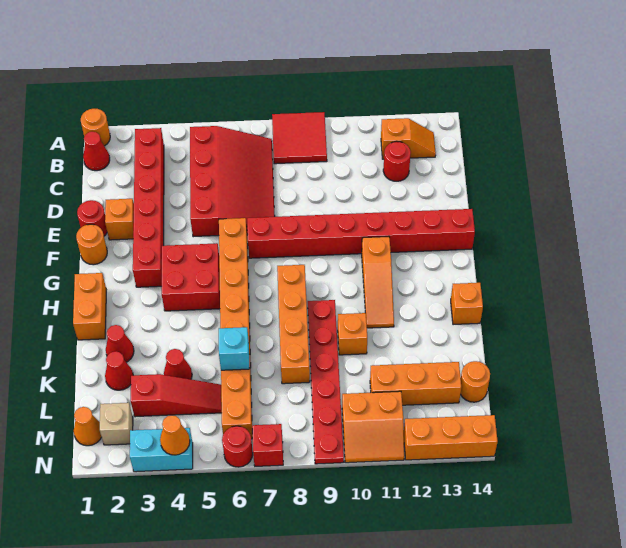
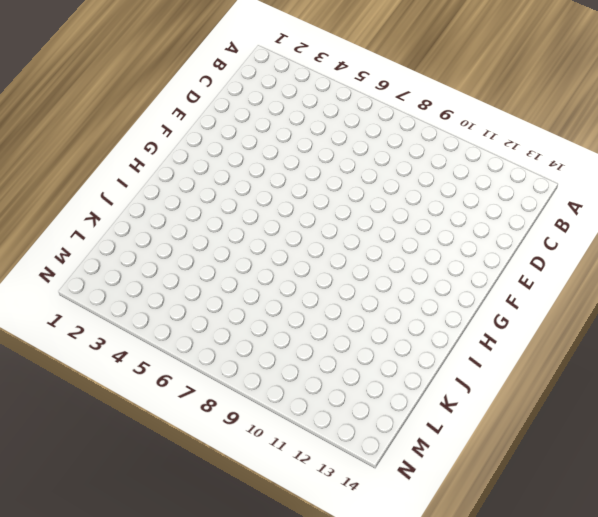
none -> orange round brick A1 level 1
none -> red tile A8:B9 level 1
none -> red cone B1 level 1
none -> red brick B3:G3 level 1

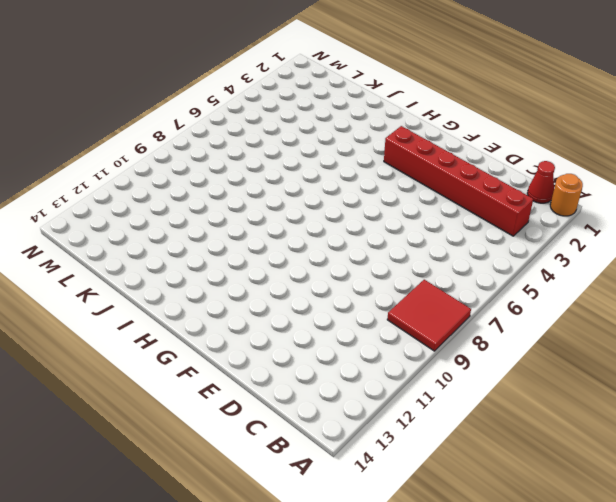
none -> red slope B5:E7 level 1 top 5
none -> orange slope B12:B13 level 1 top 12
none -> red round brick C12 level 1
none -> red round brick E1 level 1

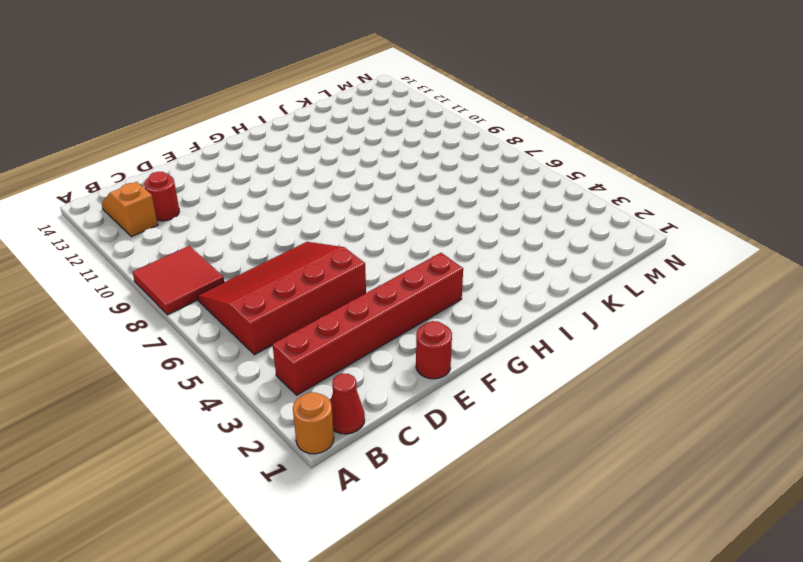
none -> orange brick E2 level 1
none -> orange round brick F1 level 1
none -> orange brick F6:M6 level 1
none -> red brick F7:F14 level 1

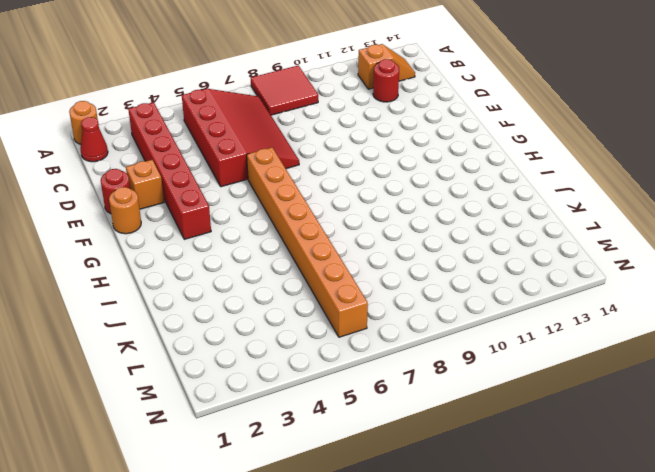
none -> red brick F7:F14 level 1
none -> red brick G4:H5 level 1
none -> orange slope G11:I11 level 1 top G
none -> orange brick H1:I1 level 1

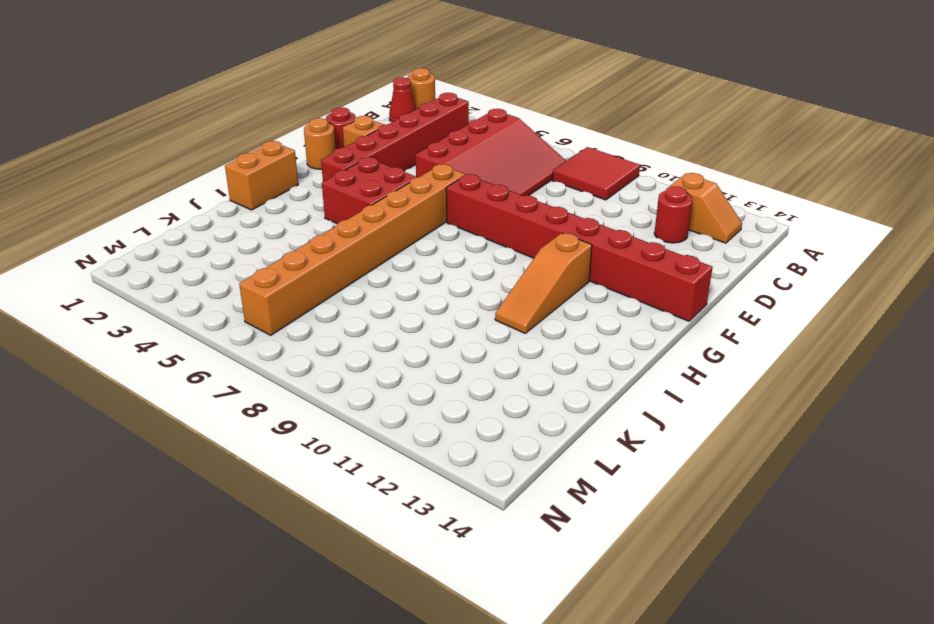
none -> orange brick H8:K8 level 1
none -> red plate I9:N9 level 1
none -> orange brick I14 level 1
none -> red cone J2 level 1

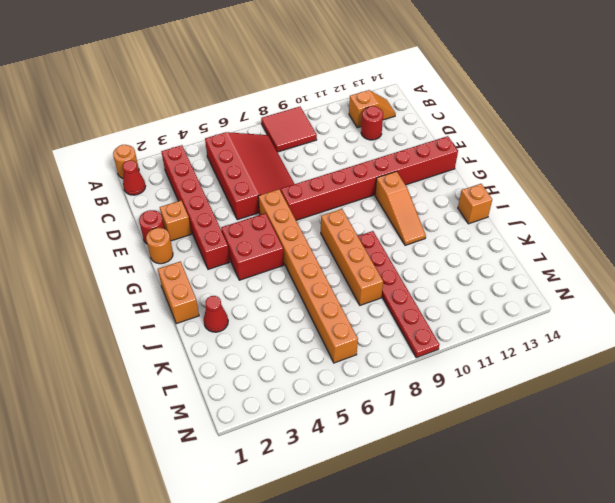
none -> orange brick J10 level 1
none -> red cone K2 level 1
none -> red cone K4 level 1
none -> red slope L3:L5 level 1 top 3

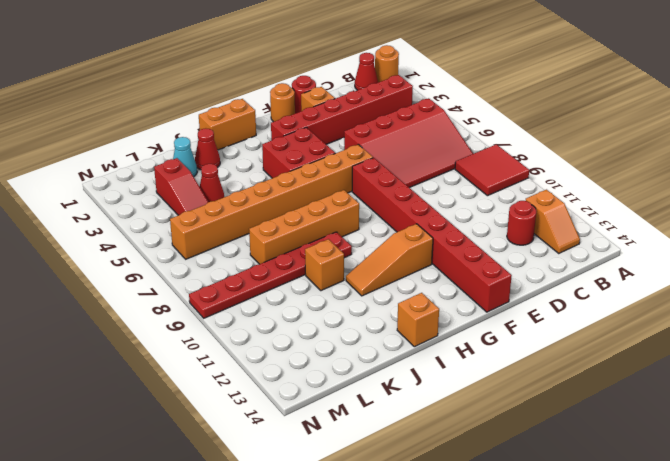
cyan cone K2 level 1 -> red cone K2 level 1
none -> orange brick L11:L13 level 1
none -> orange round brick L14 level 1
none -> orange cone M1 level 1
none -> tan brick M2 level 1

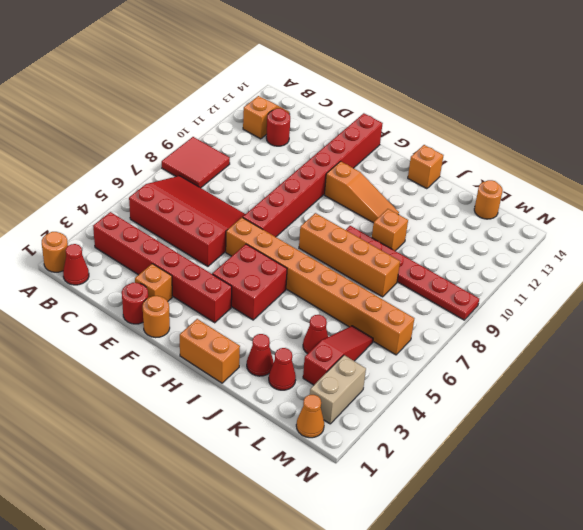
tan brick M2:M3 level 1 -> tan brick M2 level 1
none -> orange brick L11:L13 level 1
none -> orange slope M10:N11 level 1 top M
none -> cyan brick N3:N4 level 1
none -> red round brick N6 level 1

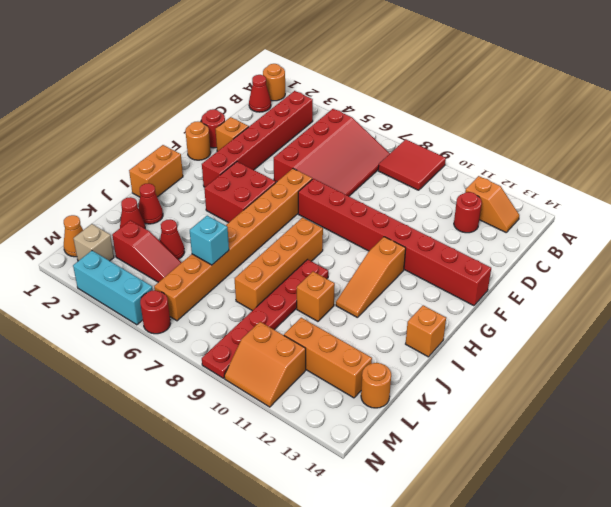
cyan brick N3:N5 level 1 -> cyan brick N3:N4 level 1
none -> red brick N7 level 1
none -> orange brick N12:N14 level 1
none -> orange cone N4 level 2

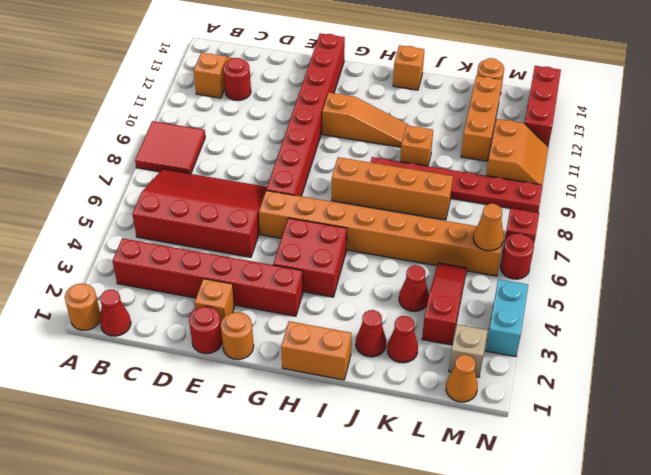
orange cone M6 level 2 -> orange cone N4 level 2
red brick N12:N14 level 1 -> orange brick N12:N14 level 1
none -> cyan brick K6 level 2

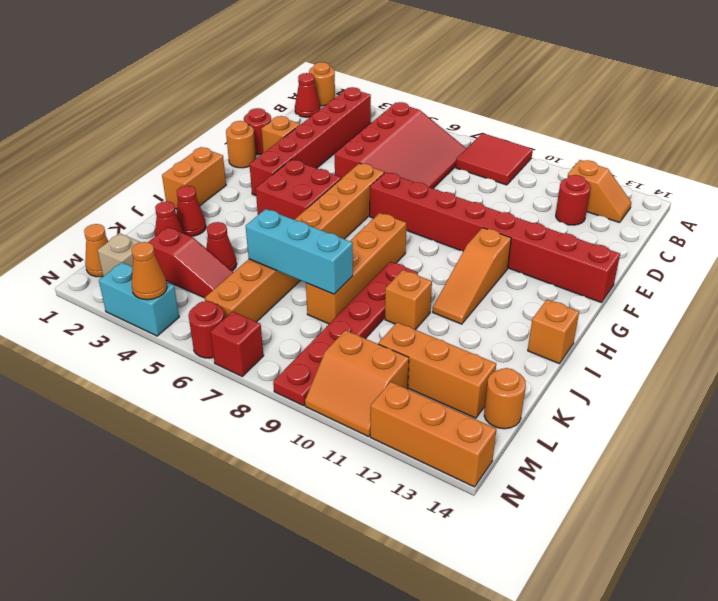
cyan brick K6:K8 level 2 -> cyan brick K6 level 2

